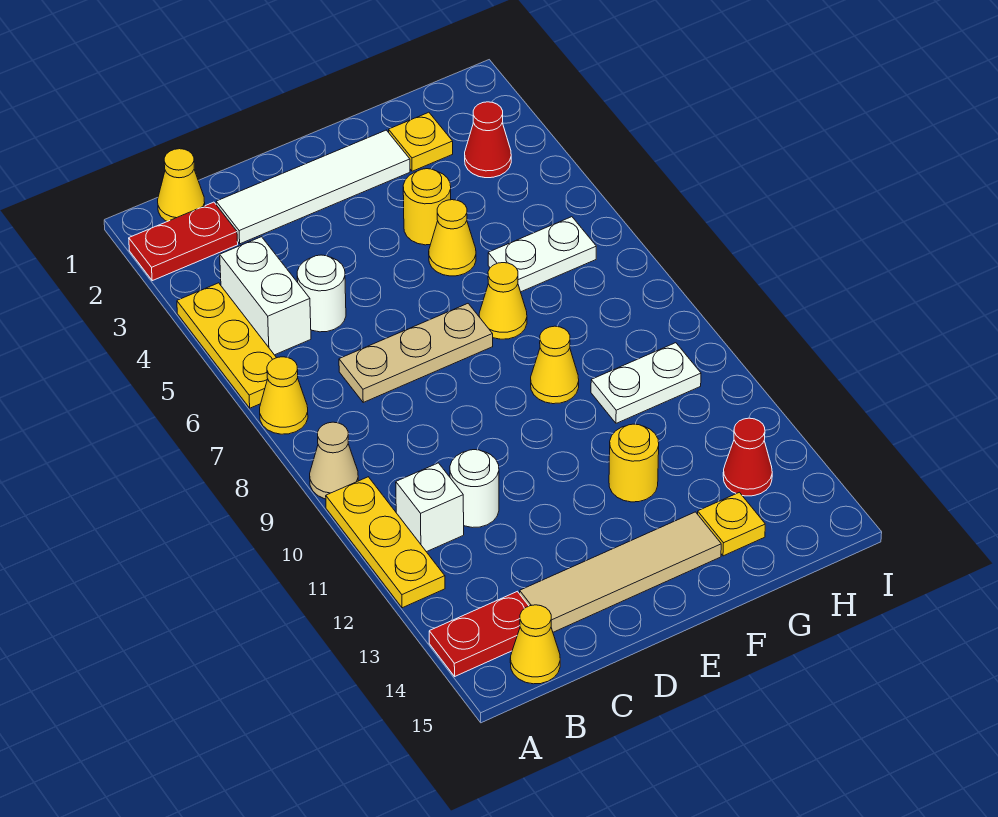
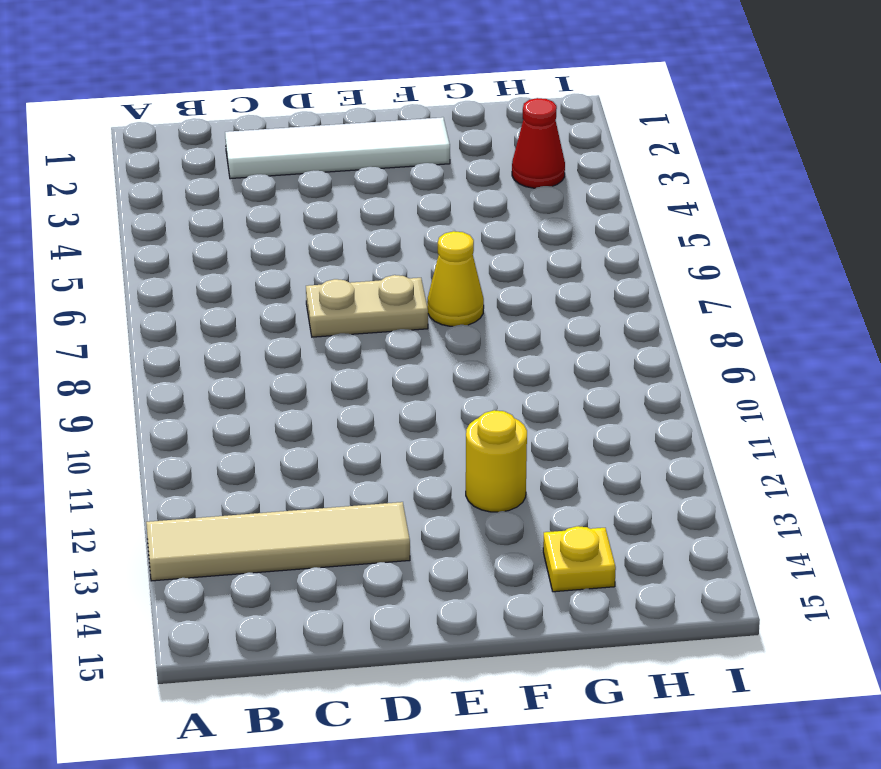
tan tile A13:D13 level 1 -> tan tile C14:F14 level 1
tan plate D7:E7 level 1 -> tan plate C7:E7 level 1
none -> red plate A2:B2 level 1
none -> yellow plate A4:A6 level 1
none -> yellow cone A7 level 1

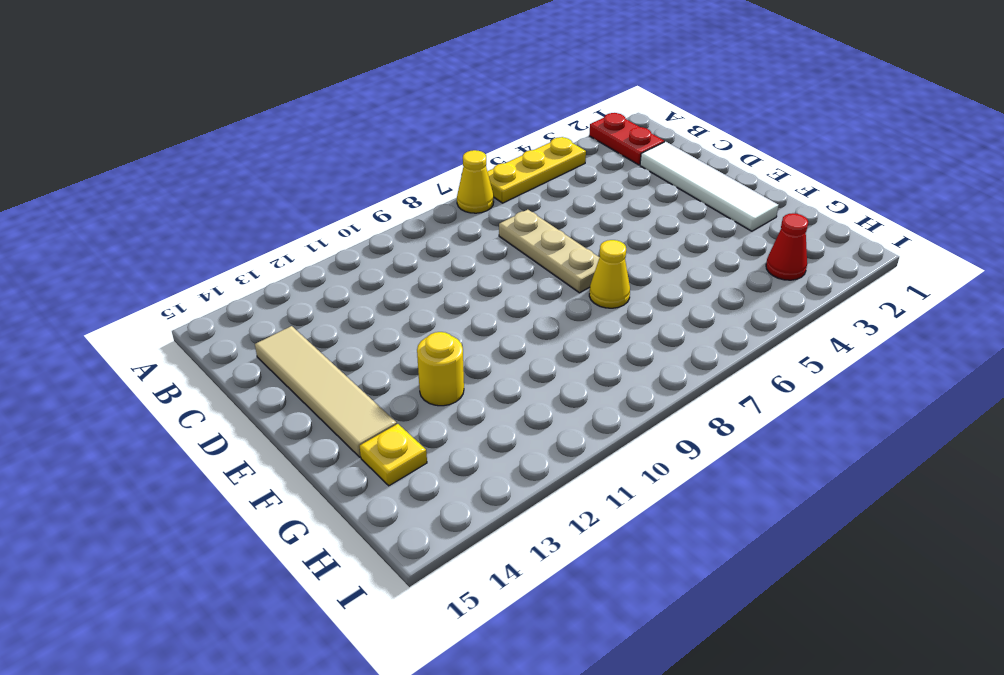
none -> tan cone A9 level 1
none -> yellow plate A10:A12 level 1
none -> red plate A14:B14 level 1

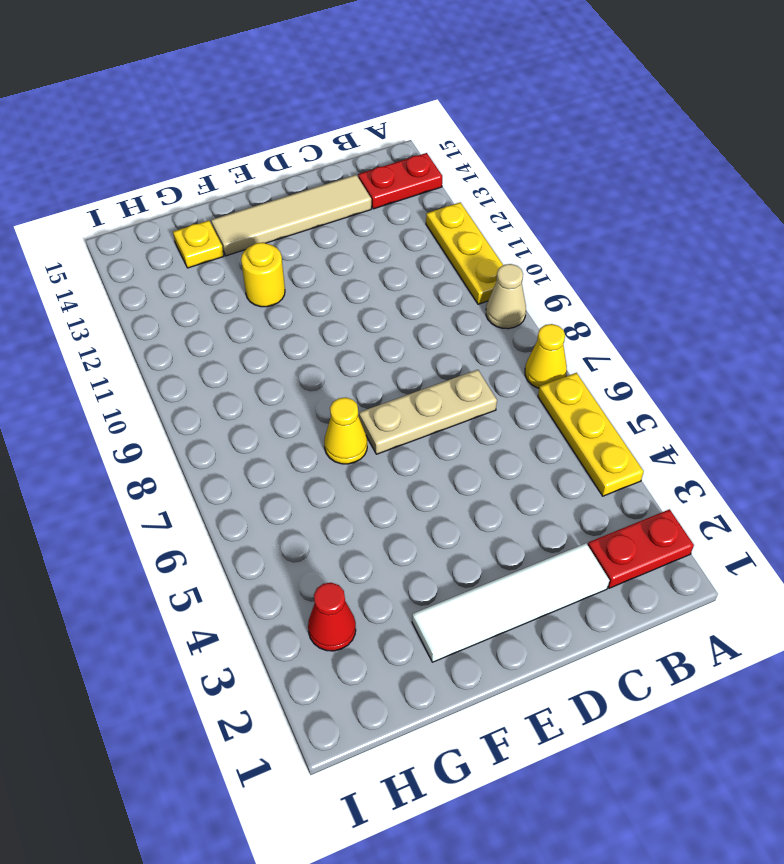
none -> yellow cone B1 level 1
none -> white brick B4:B5 level 1
none -> white brick B11 level 1

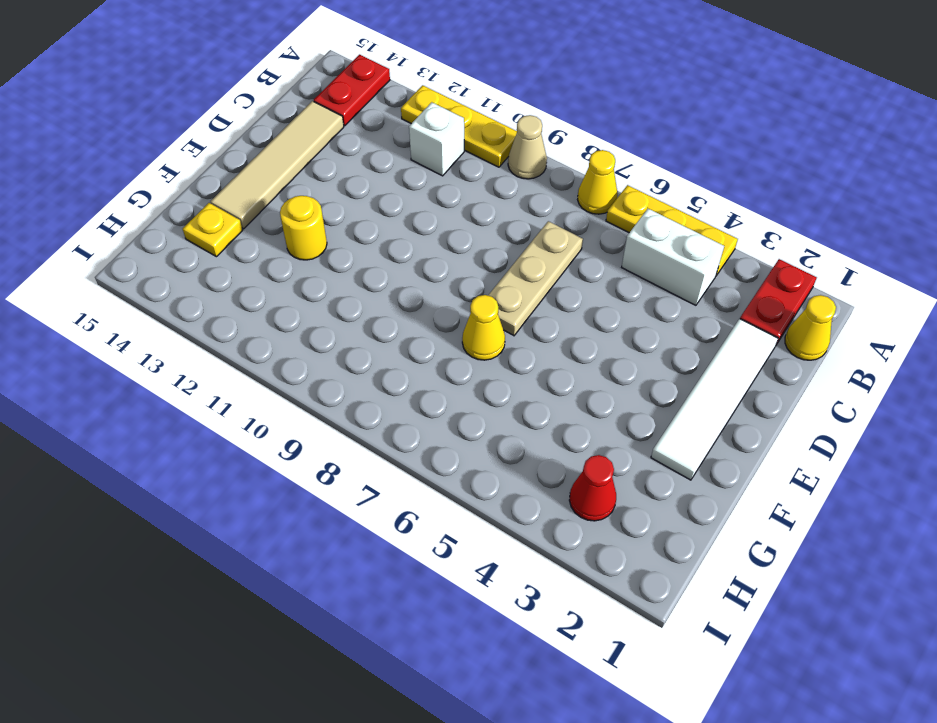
none -> yellow cone B15 level 1
none -> white round brick C5 level 1
none -> white round brick C11 level 1

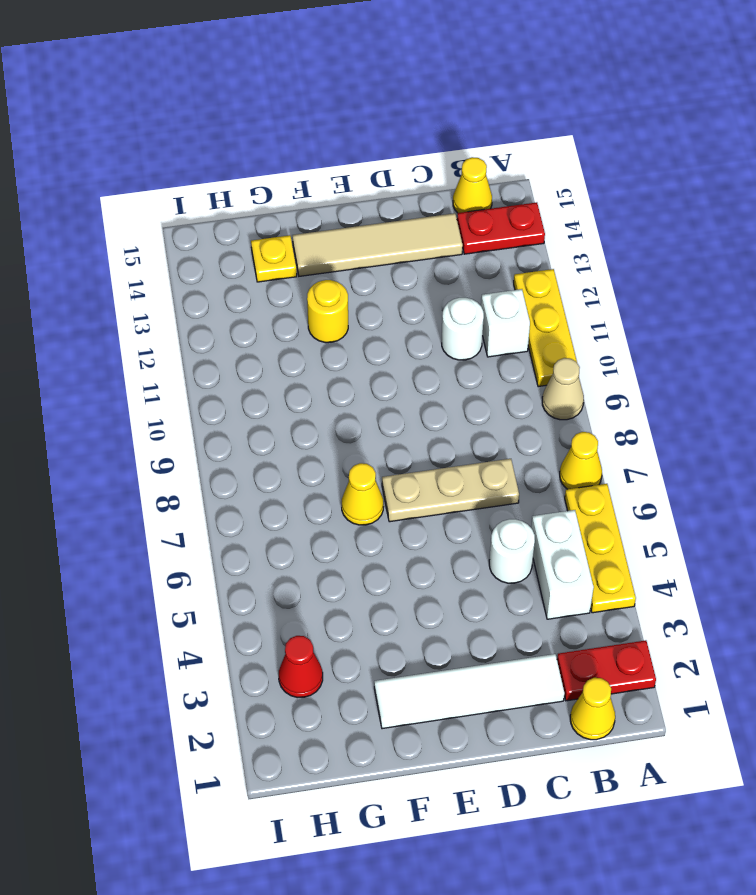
none -> yellow round brick F4 level 1
none -> yellow cone F5 level 1
none -> yellow cone F9 level 1

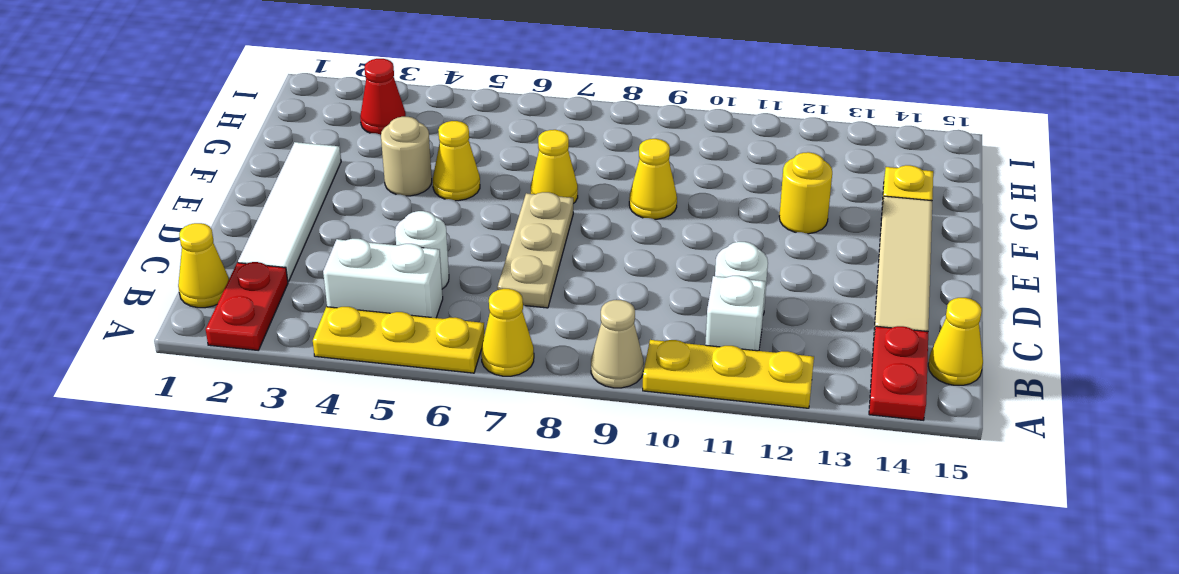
tan round brick F4 level 1 -> yellow round brick F4 level 1
none -> yellow plate G2 level 1
none -> white plate G6:H6 level 1
none -> white plate G10:H10 level 1

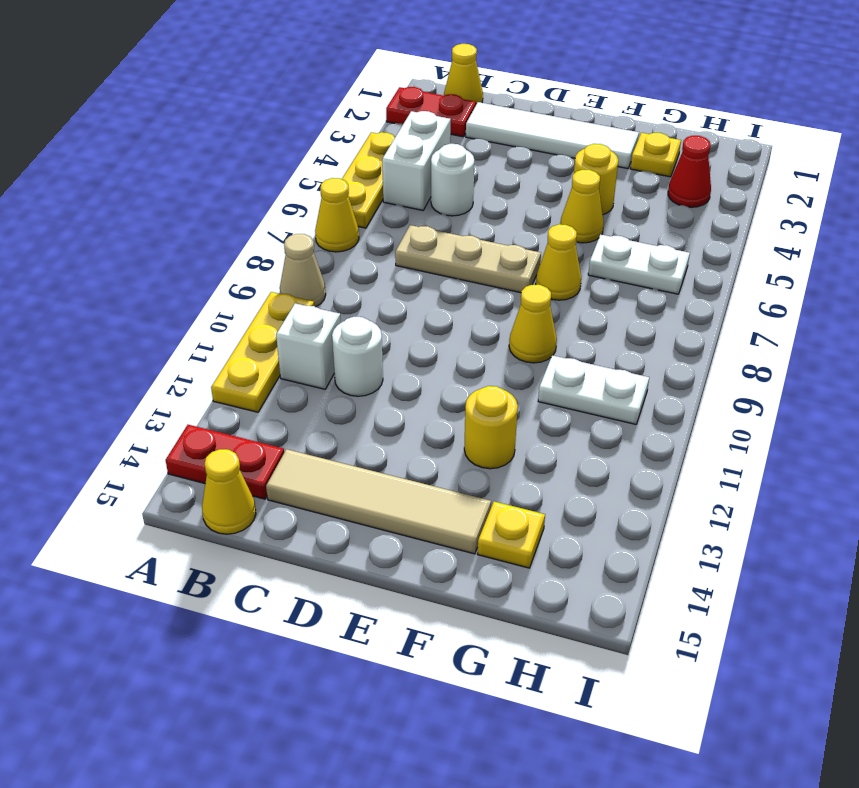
none -> red cone H13 level 1

